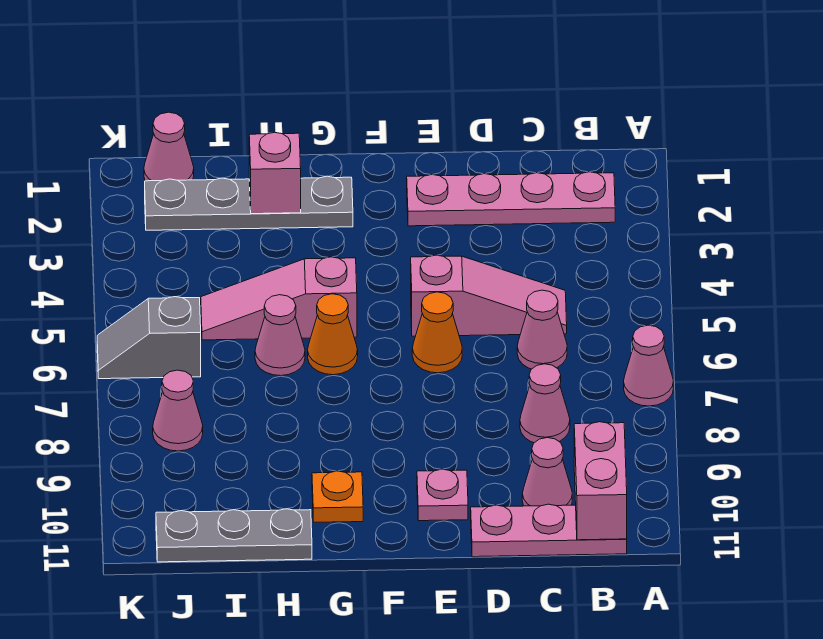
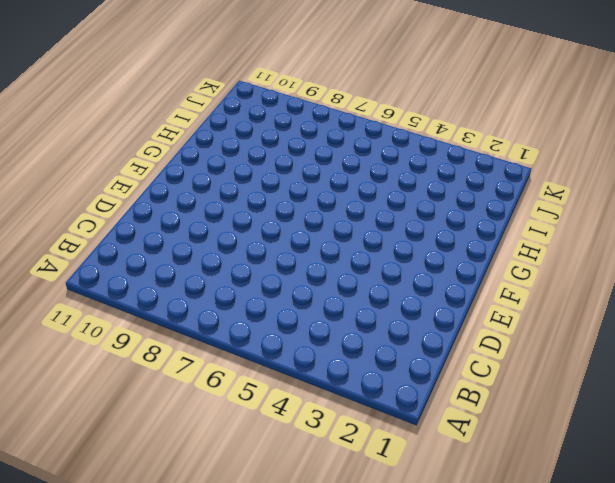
none -> pink cone A7 level 1
none -> pink plate B2:E2 level 1
none -> pink plate B11:D11 level 1

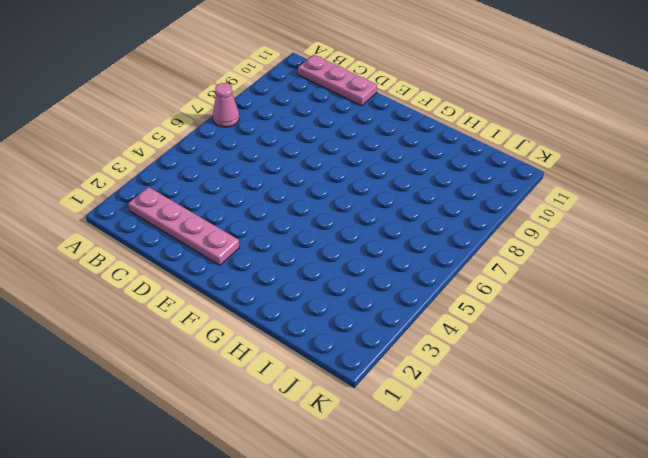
none -> pink slope C5:E5 level 1 top E
none -> pink cone C6 level 1
none -> pink cone C8 level 1

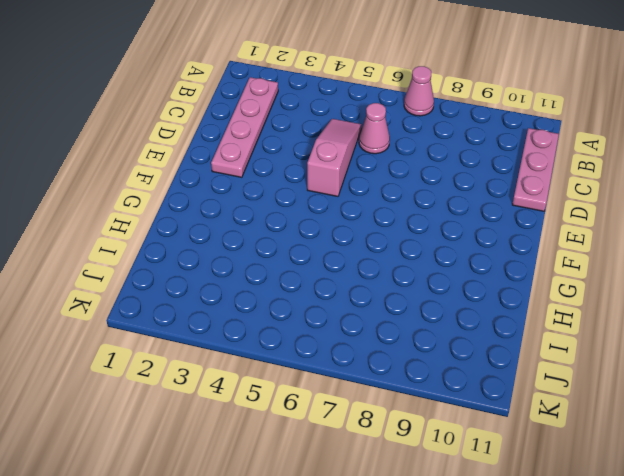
none -> pink cone C8 level 1
none -> pink cone C10 level 1
none -> orange cone E6 level 1

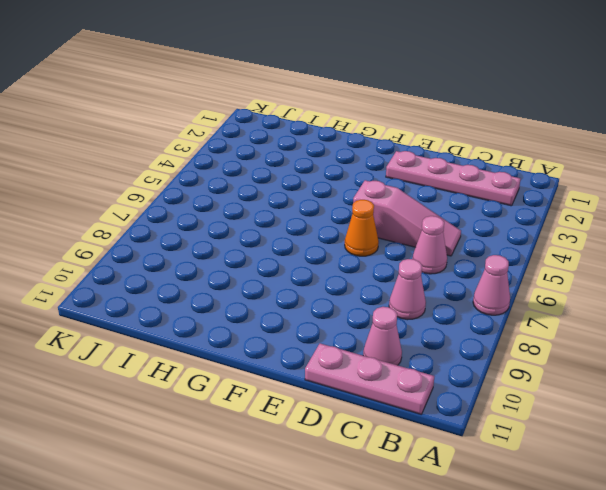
none -> pink plate E10 level 1
none -> grey plate G2:J2 level 1
none -> pink slope G5:I5 level 1 top G

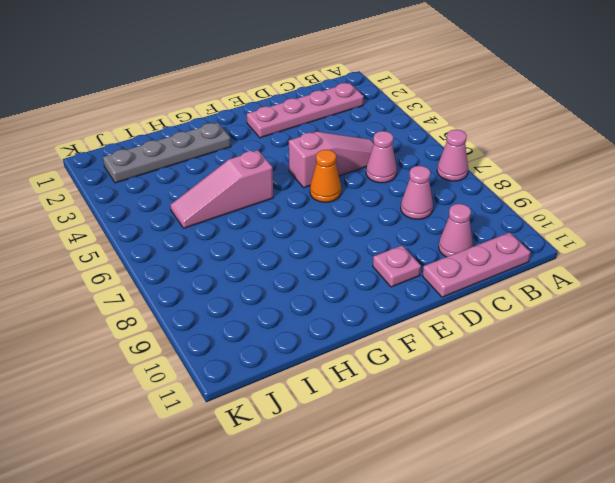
none -> orange cone G6 level 1
none -> orange plate G10 level 1
none -> pink cone H6 level 1

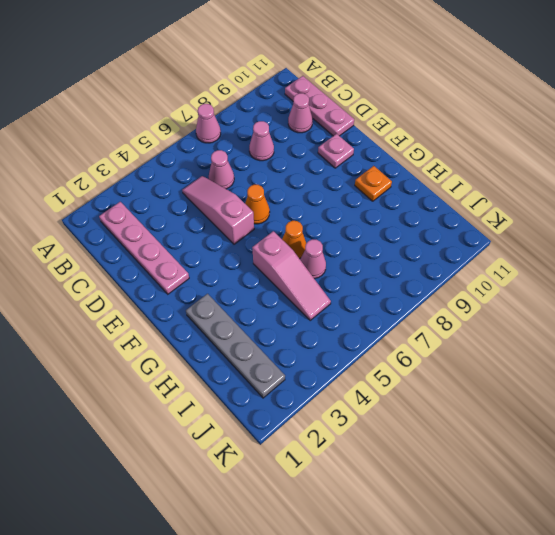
none -> grey plate H11:J11 level 1
none -> pink cone J1 level 1
none -> grey slope J6:K6 level 1 top J

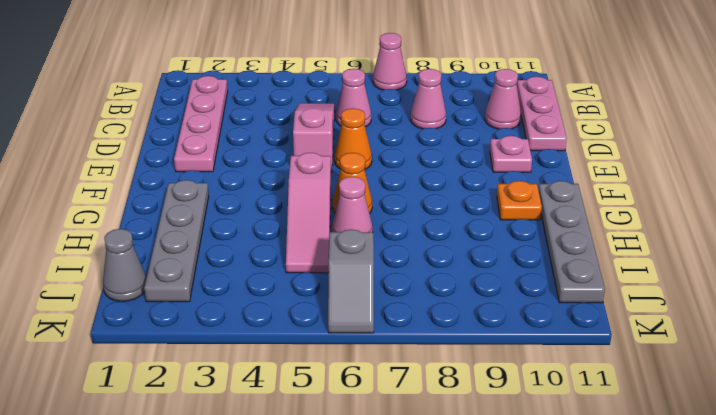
grey plate G11:J11 level 1 -> grey plate H11:J11 level 1
grey cone J1 level 1 -> pink cone J1 level 1
none -> pink cone J8 level 1
none -> pink brick B10:B11 level 2
none -> pink brick H2 level 2

